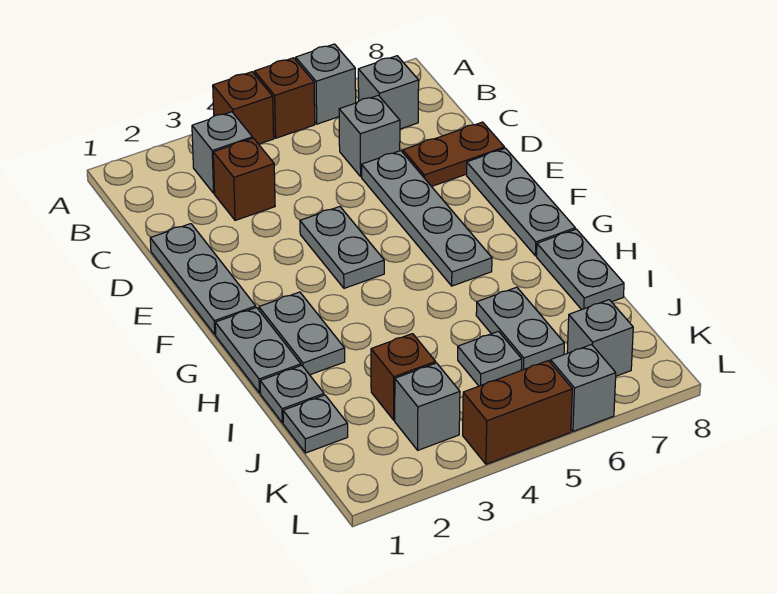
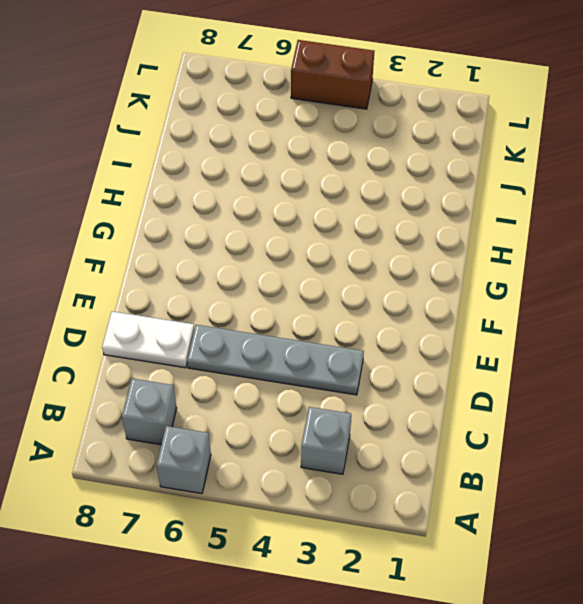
grey plate D3:D6 level 1 -> grey plate D6:G6 level 1
white plate D7:D8 level 1 -> brown plate D7:D8 level 1
none -> brown brick A4 level 1
none -> brown brick A5 level 1
none -> brown brick C3 level 1

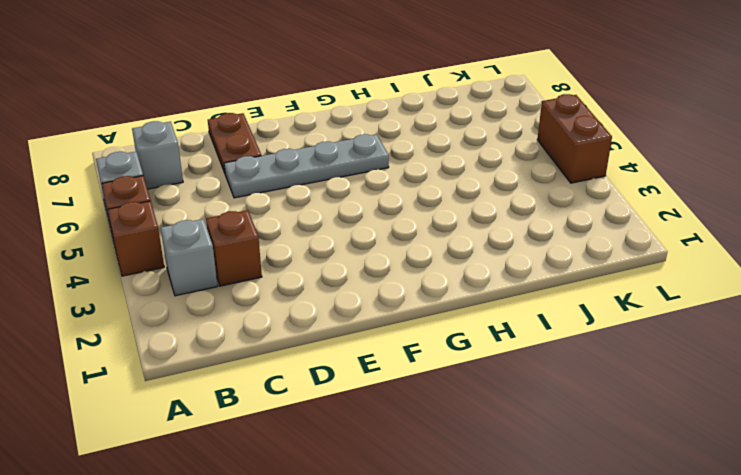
none -> grey brick C6 level 1
none -> grey plate D1:F1 level 1
none -> grey plate E4:F4 level 1

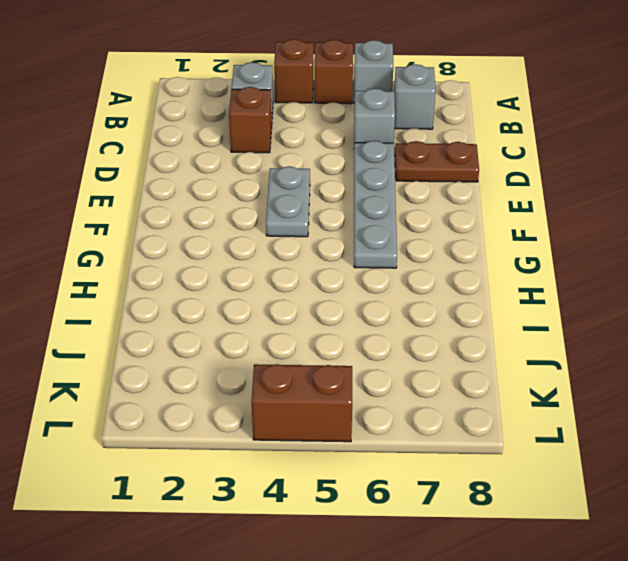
none -> grey plate D1:F1 level 1
none -> grey plate E8:G8 level 1
none -> grey plate G1:H1 level 1

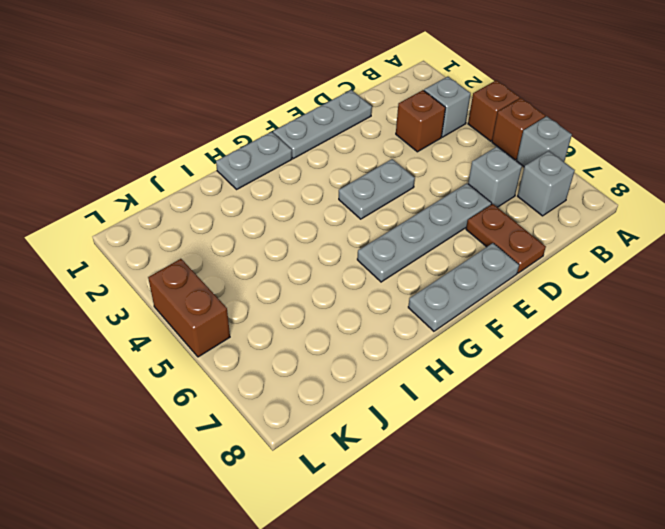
none -> grey plate G2:H2 level 1
none -> grey plate H8:I8 level 1
none -> grey plate I1 level 1

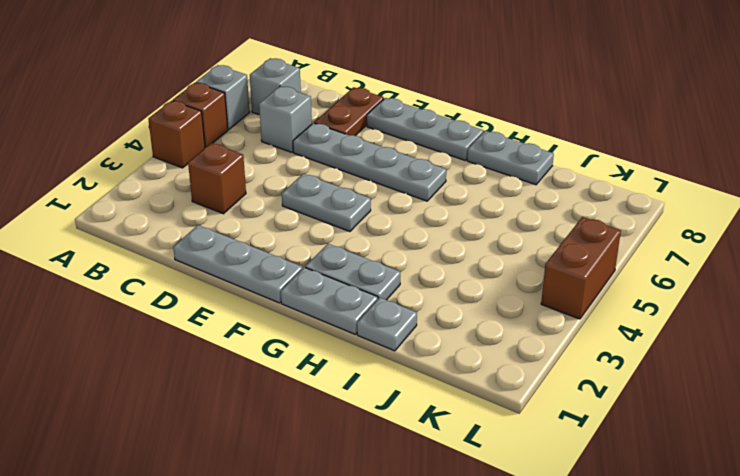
none -> grey brick B3 level 1
none -> grey plate I6:J6 level 1
none -> grey plate J1 level 1

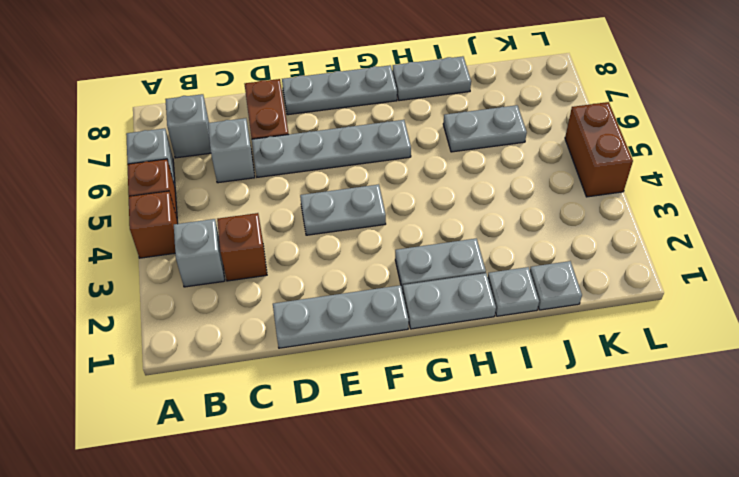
none -> brown brick J3 level 1
none -> grey plate J5 level 1
none -> grey brick K3 level 1

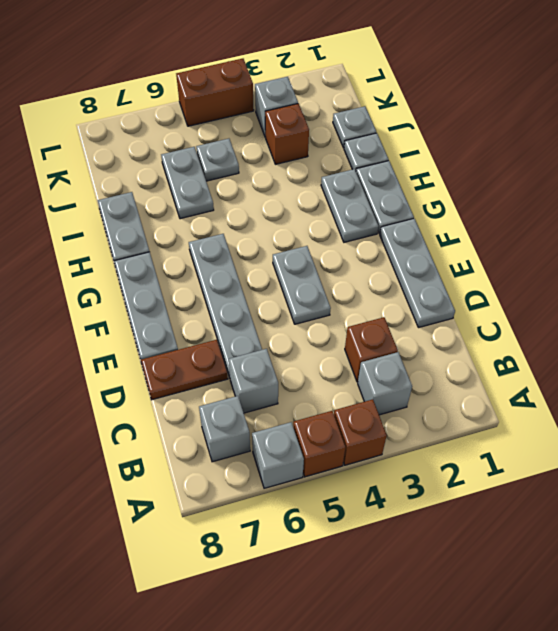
none -> grey brick K7 level 1
none -> grey brick L6 level 1

